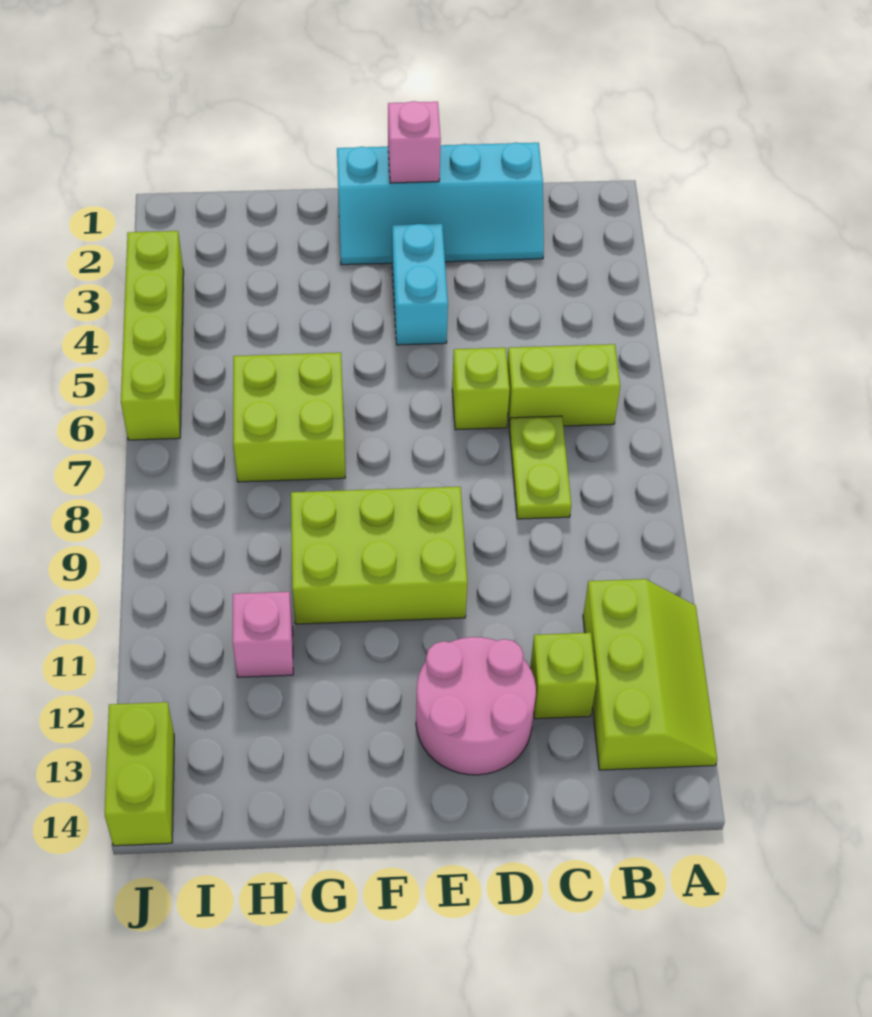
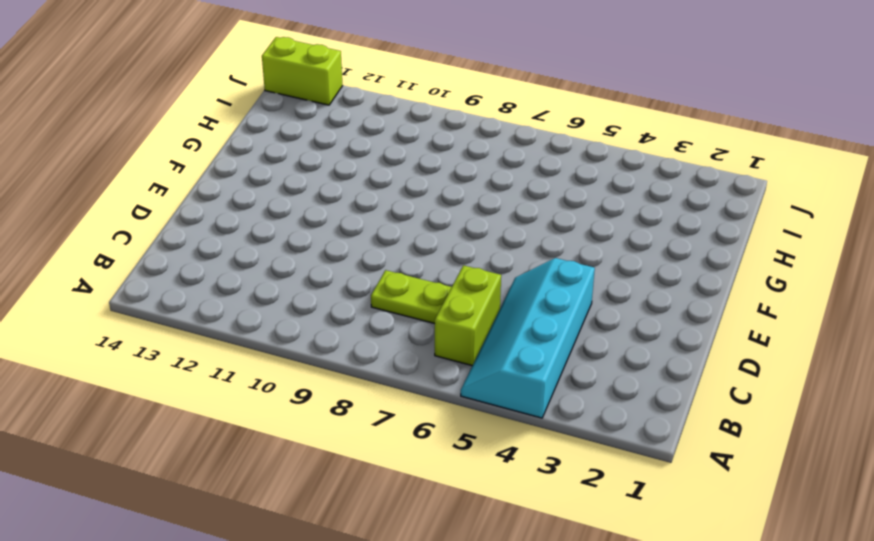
cyan slope A4:D5 level 1 top 4 -> cyan slope C1:F2 level 1 top 1
none -> lime slope A11:B13 level 1 top B
none -> lime brick C12 level 1
none -> lime brick D6 level 1

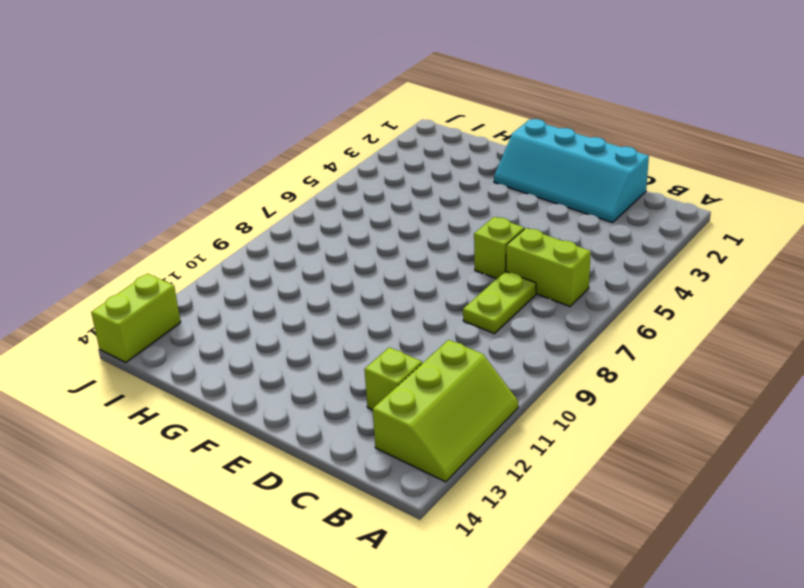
none -> pink round brick D12:E13 level 1
none -> cyan brick E3:E4 level 1
none -> lime brick E9:G10 level 1

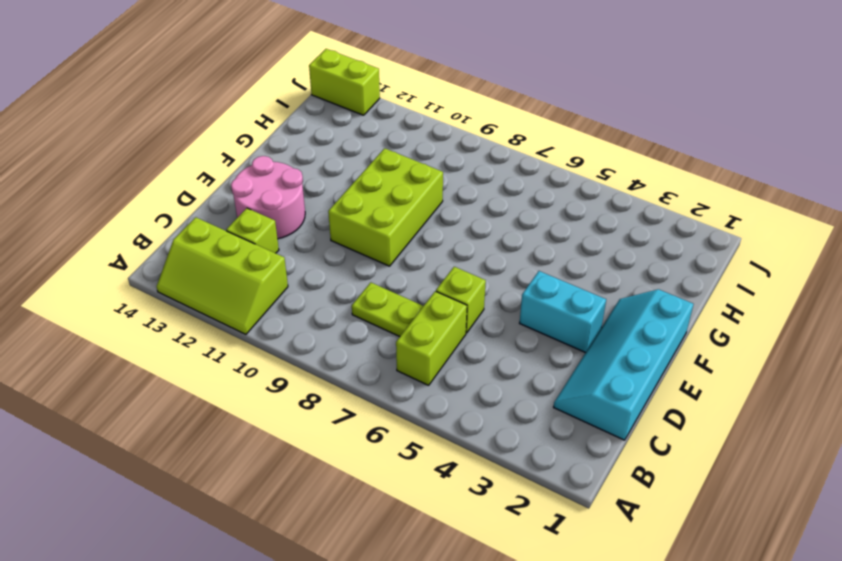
none -> lime brick G6:H7 level 1
none -> pink brick H11 level 1
none -> lime brick J3:J6 level 1

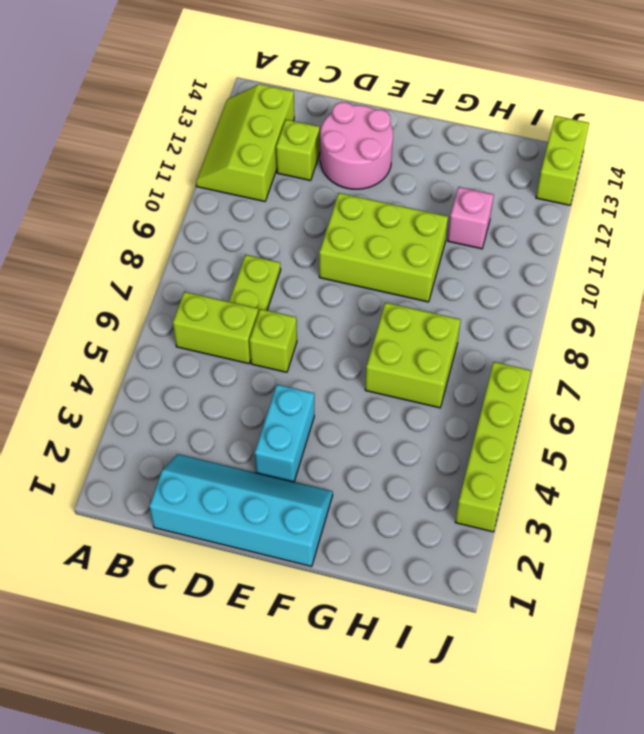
none -> pink brick E1 level 2

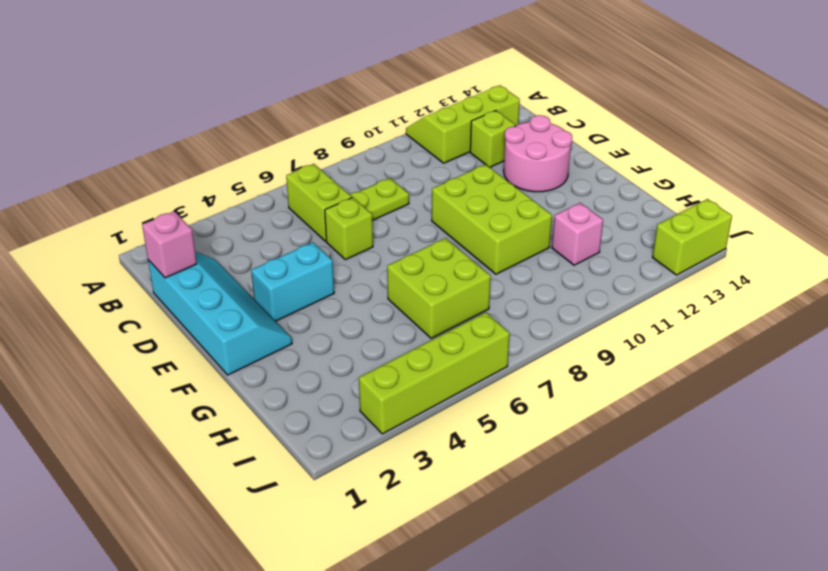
pink brick C1 level 2 -> pink brick E1 level 2

